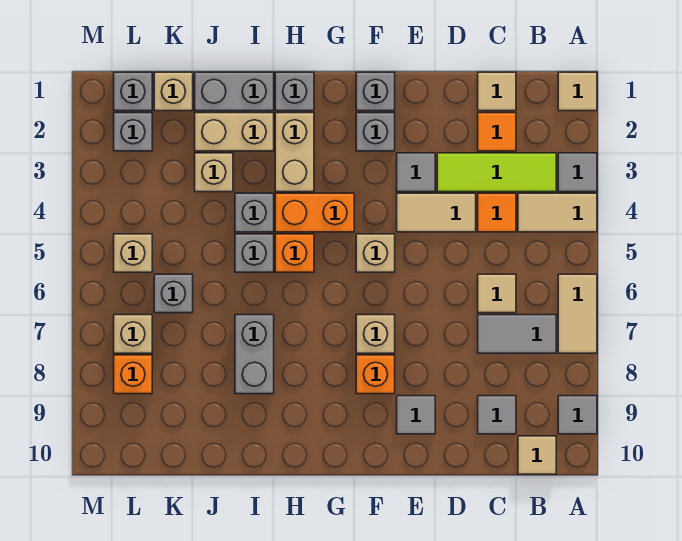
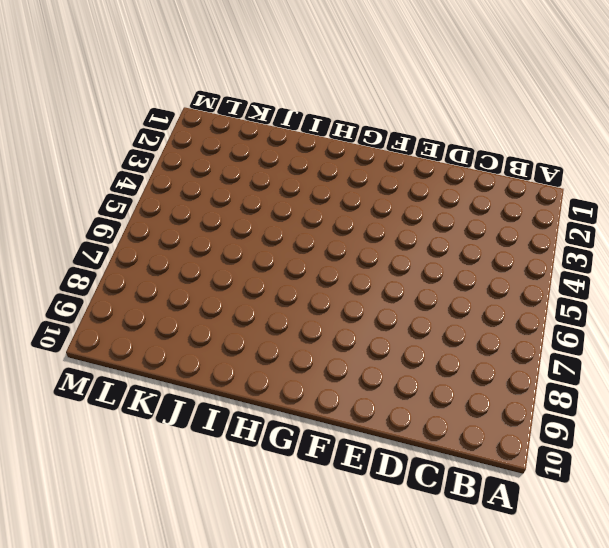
none -> tan tile A1 level 1
none -> grey tile A3 level 1
none -> tan tile A4:B4 level 1
none -> tan tile A6:A7 level 1

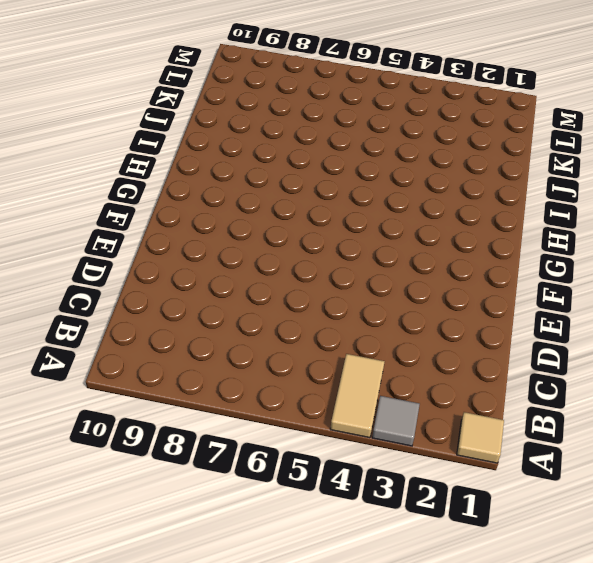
none -> tan tile A6:A7 level 1
none -> grey tile A9 level 1
none -> lime tile B3:D3 level 1
none -> grey tile B7:C7 level 1

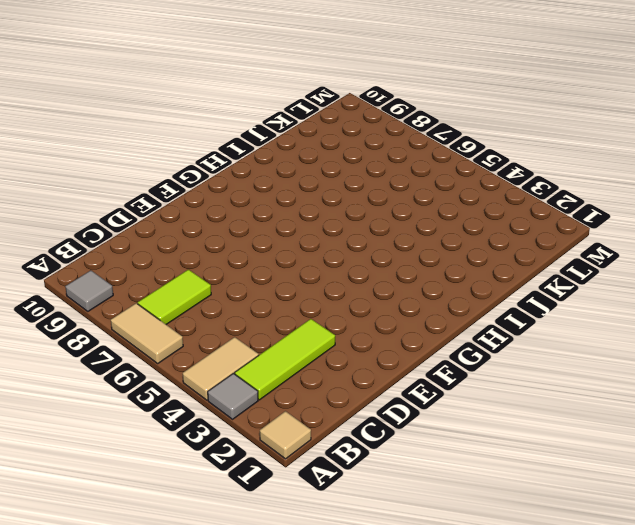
lime tile B7:C7 level 1 -> grey tile B7:C7 level 1
none -> tan tile B10 level 1
none -> tan tile C1 level 1
none -> orange tile C2 level 1
none -> orange tile C4 level 1

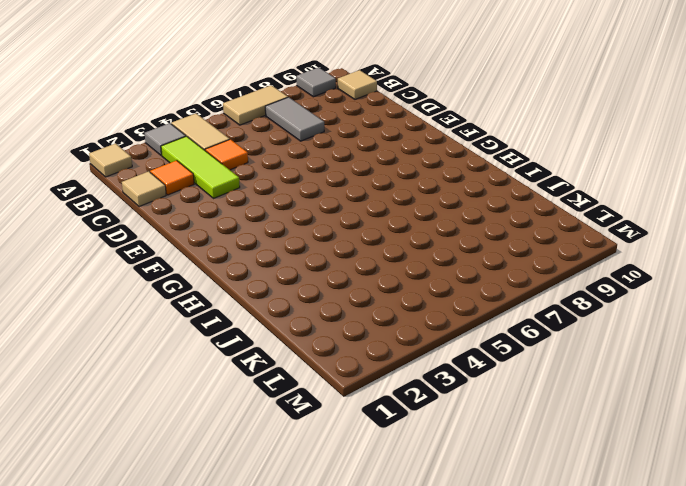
none -> tan tile C6 level 1
none -> grey tile C9 level 1
none -> tan tile D4:E4 level 1
none -> grey tile E3 level 1

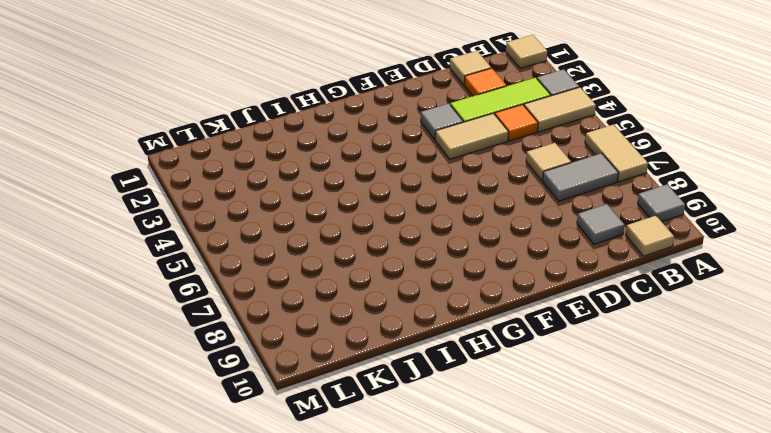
none -> grey tile E9 level 1
none -> grey brick F1 level 1
none -> grey brick F2 level 1
none -> tan brick F5 level 1

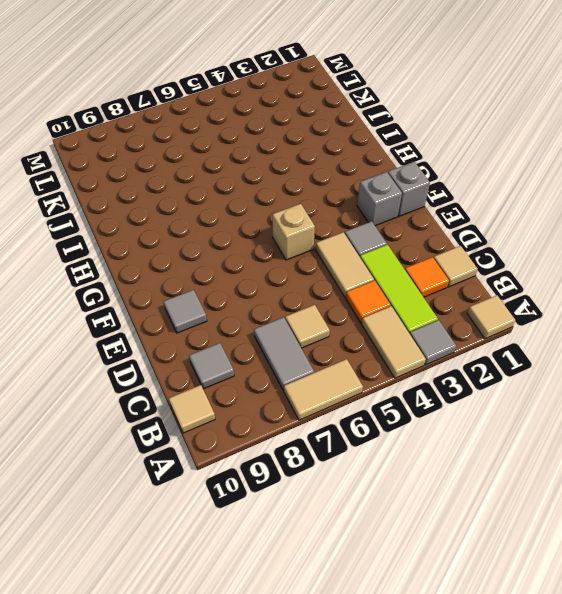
none -> grey tile A9 level 1
none -> tan brick F7 level 1
none -> orange brick F8 level 1
none -> orange brick G4:H4 level 1

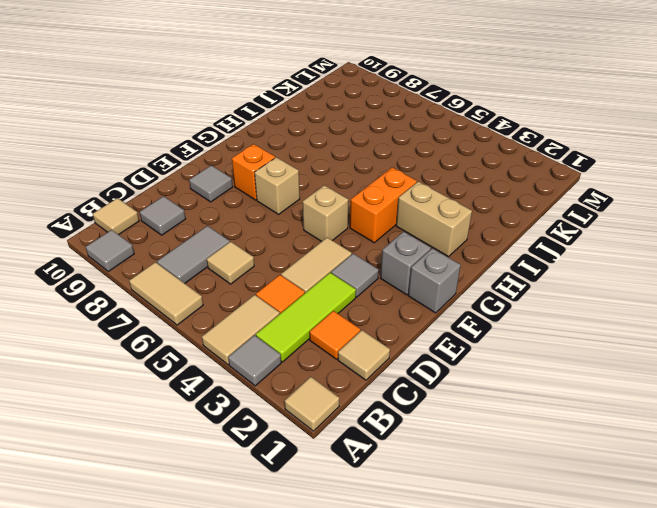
none -> grey brick H1 level 1
none -> orange brick H5 level 1
none -> grey brick I1:J1 level 1
none -> tan brick I2:J2 level 1

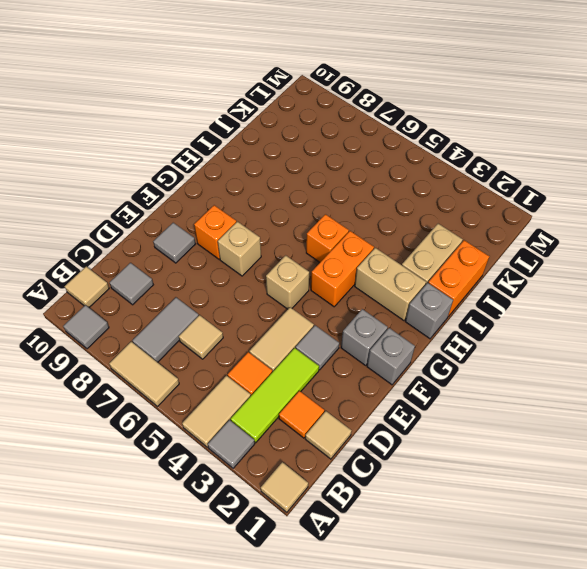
orange brick I1:J1 level 1 -> grey brick I1:J1 level 1
none -> grey brick I4 level 1
none -> grey brick I5 level 1
none -> grey brick I7:I8 level 1
none -> tan brick J3 level 1

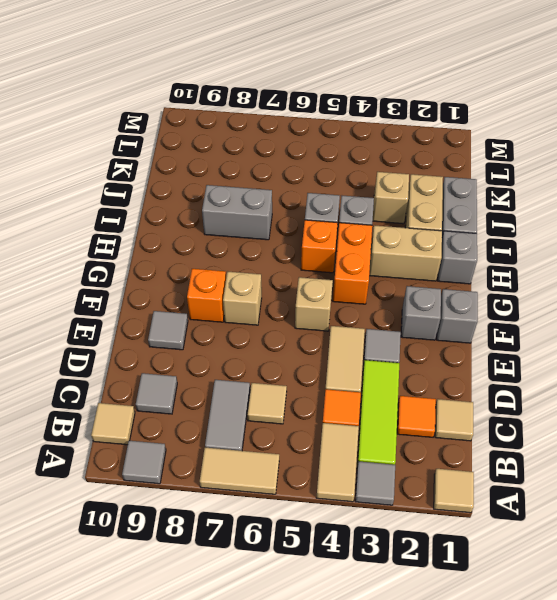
none -> tan brick K1 level 1
none -> grey brick K6 level 1
none -> grey brick L1 level 1
none -> grey brick L2 level 1

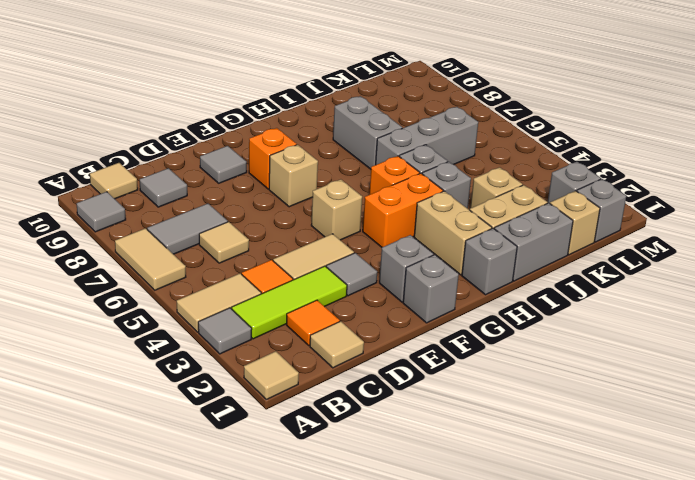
grey brick I6:K6 level 1 -> grey brick K6 level 1
none -> tan brick L5 level 1
none -> tan brick L7 level 1
none -> orange brick L8 level 1

